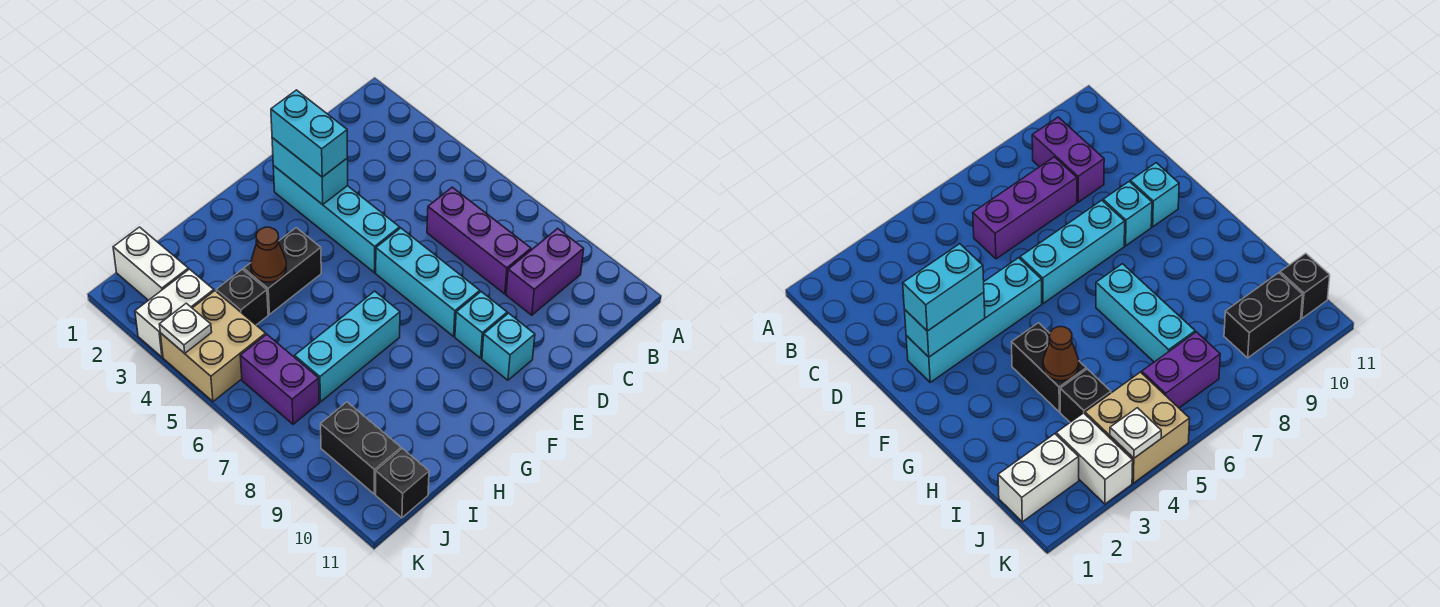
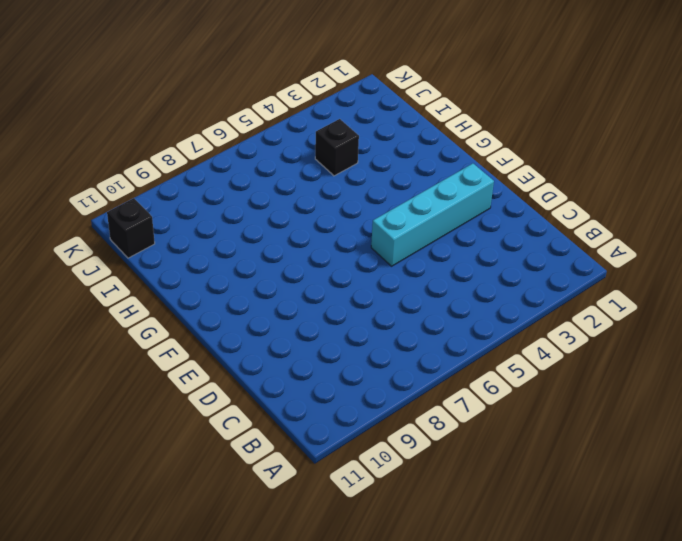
none -> purple brick B9:C9 level 1
none -> purple brick C6:C8 level 1
none -> cyan brick E6:E8 level 1

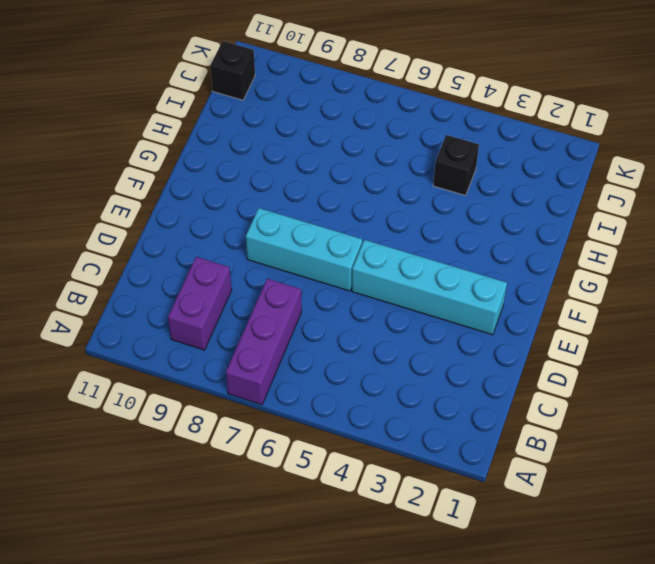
purple brick A7:C7 level 1 -> purple brick C6:C8 level 1
none -> cyan brick E9 level 1
none -> cyan brick E10 level 1
none -> black brick G4:H4 level 1

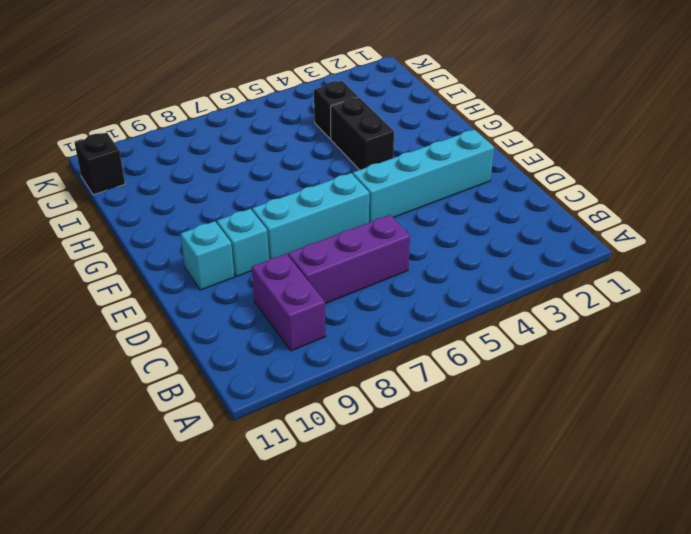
none -> cyan brick G7:I7 level 1
none -> white brick J1:J2 level 1
none -> white brick J3:K3 level 1

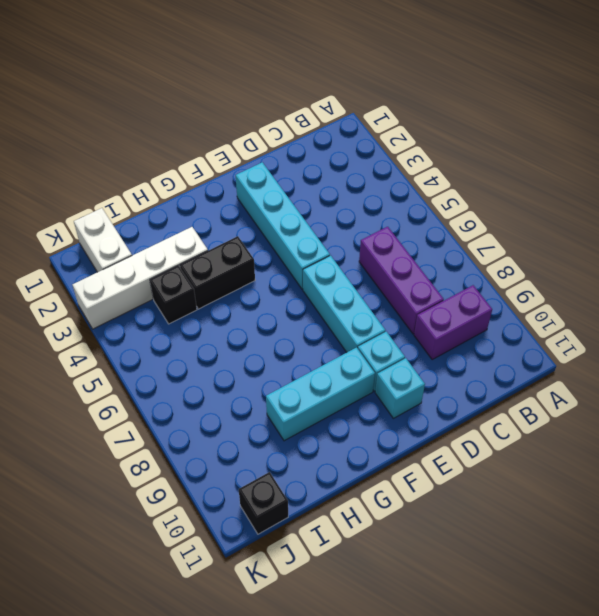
cyan brick F9:H9 level 1 -> cyan brick G7:I7 level 1
white brick H3:K3 level 1 -> white brick J3:K3 level 1
none -> tan brick J4:K5 level 1
none -> purple brick J6:J7 level 1
none -> black brick J9:J10 level 1

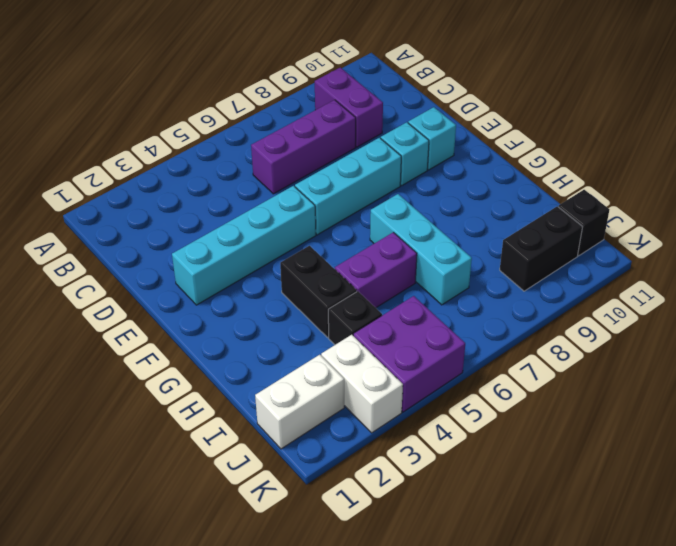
purple brick H5:H6 level 1 -> purple brick J6:J7 level 1
purple brick J4:K5 level 1 -> tan brick J4:K5 level 1
none -> cyan brick E2:E3 level 2
none -> brown cone H4 level 2
none -> white plate K4 level 2

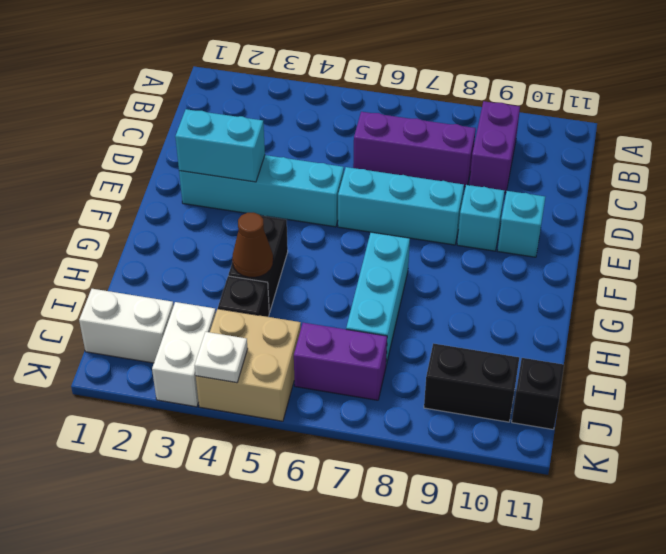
none -> cyan brick E2:E3 level 3

